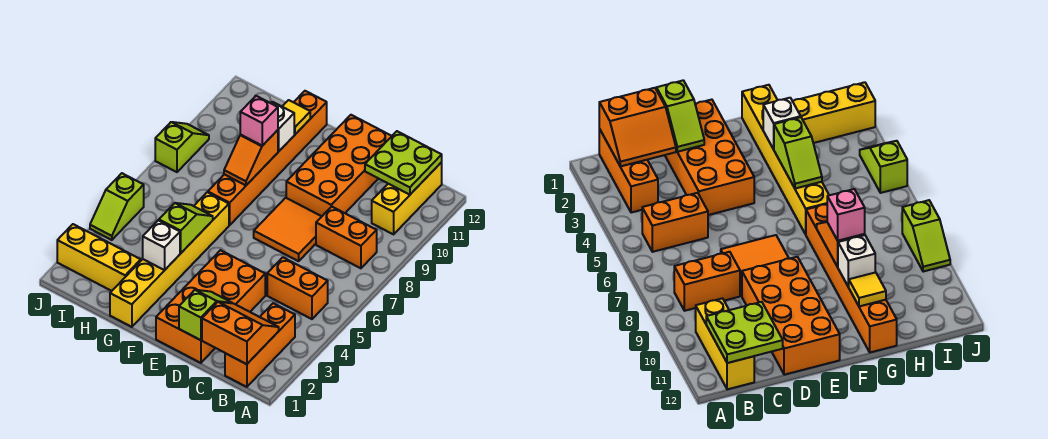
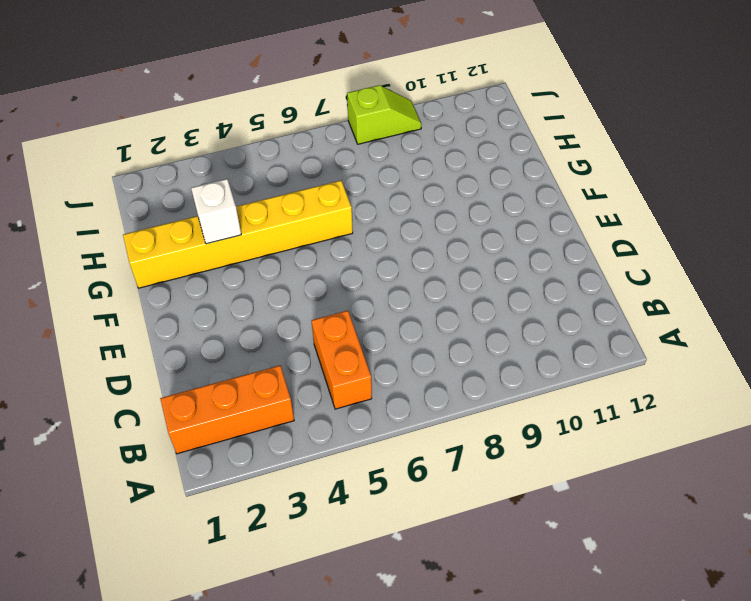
none -> orange brick B8:C8 level 1
none -> yellow brick B10:B12 level 1
none -> orange brick D1:E4 level 1

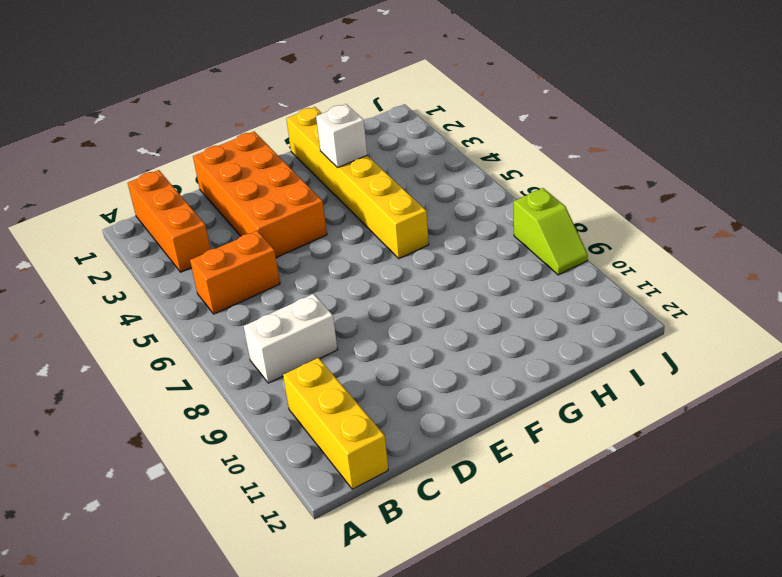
white brick B8:C8 level 1 -> orange brick B8:C8 level 1
none -> orange tile D7:E8 level 1
none -> orange brick D9:E12 level 1
none -> orange brick G7:G12 level 1

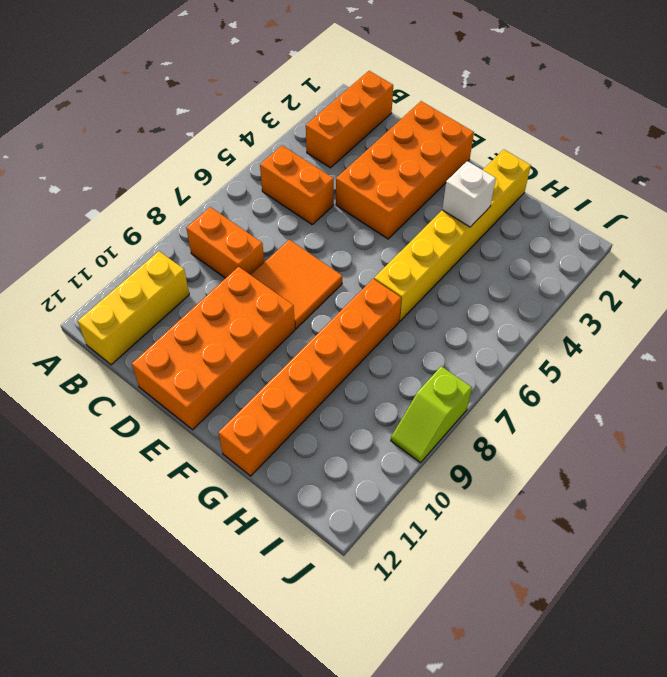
none -> yellow brick H2:J2 level 1
none -> lime slope J4:J5 level 1 top 5
none -> orange slope B1:C2 level 2 top 1

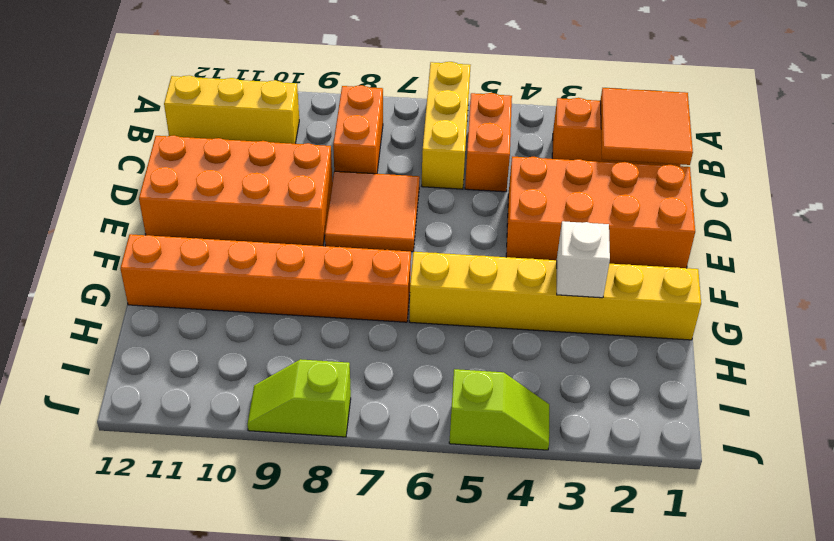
yellow brick A6:C6 level 1 -> yellow brick H2:J2 level 1
orange tile B1:C2 level 2 -> orange slope B1:C2 level 2 top 1
none -> lime plate B11:C12 level 2
none -> lime slope D1:D2 level 2 top 1
none -> lime slope G4:G5 level 2 top 4

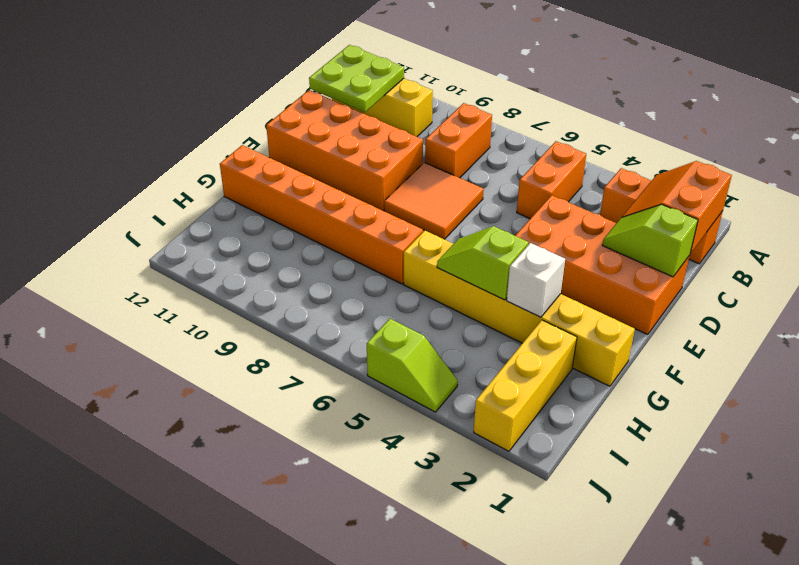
none -> lime slope J8:J9 level 1 top 8
none -> orange slope G8:G9 level 2 top 9
none -> white brick G10 level 2

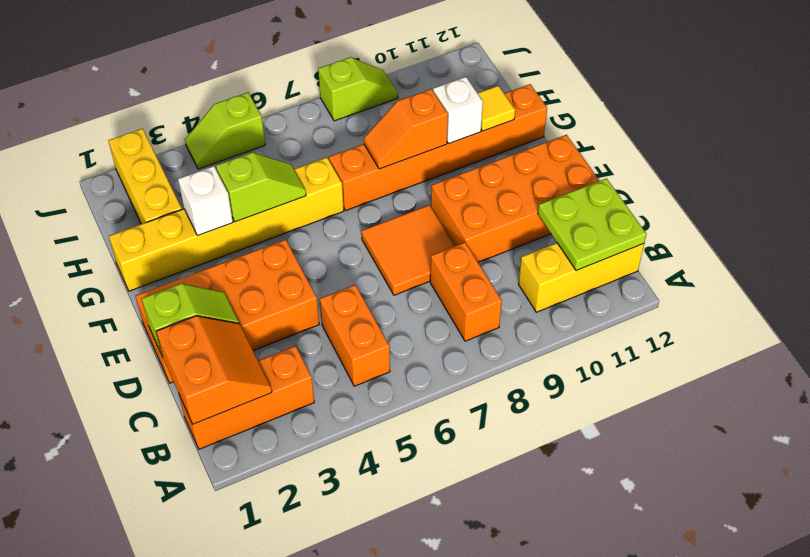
none -> pink brick G9 level 3

